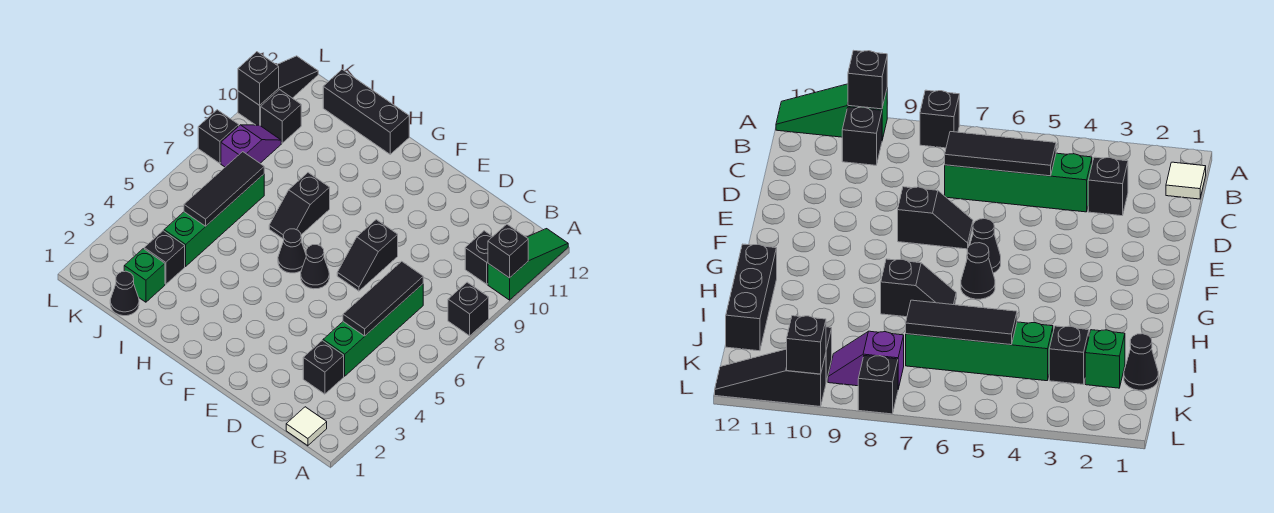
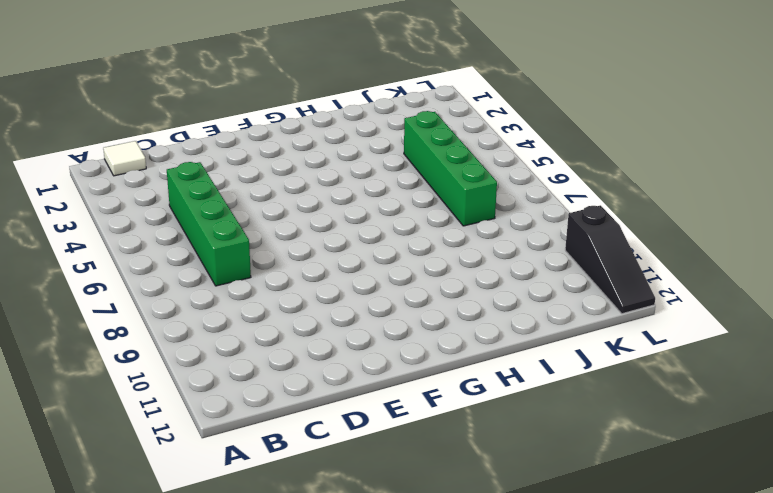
none -> black brick A8 level 1
none -> green slope A10:A12 level 1 top 10
none -> black brick B10 level 1

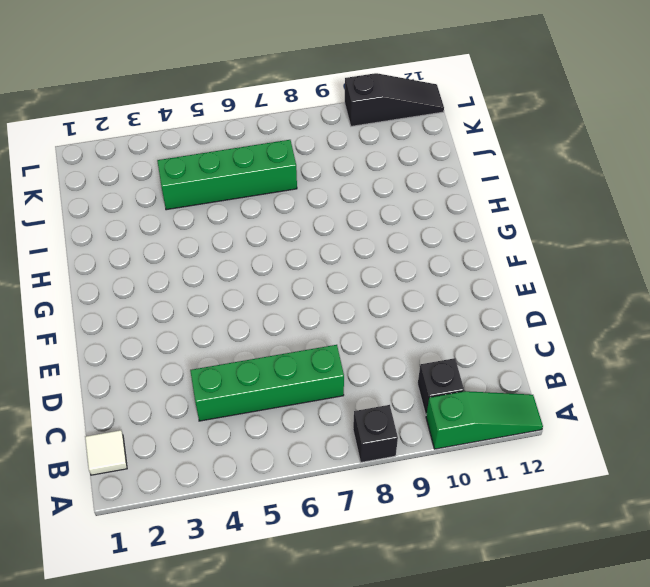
none -> black brick C3 level 1
none -> black slope E7:E8 level 1 top 8
none -> black cone F6 level 1

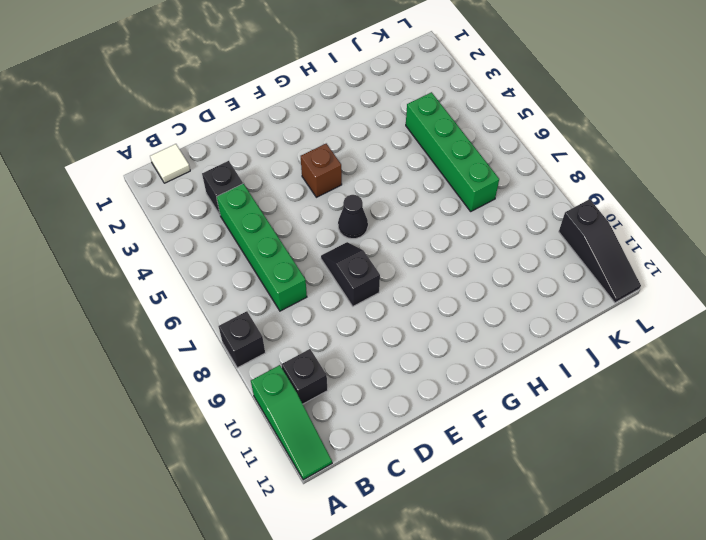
brown brick F4 level 1 -> none
none -> black cone G6 level 1
none -> black slope H7:H8 level 1 top 8
none -> black brick H12:J12 level 1

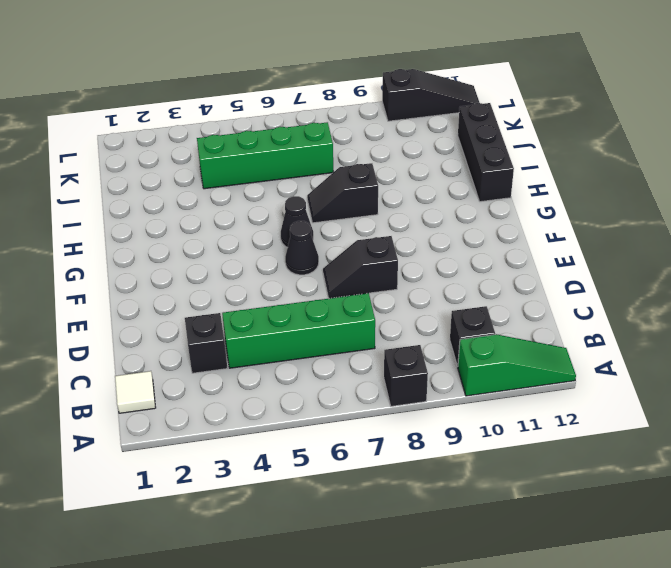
none -> black cone J1 level 1
none -> green brick J2 level 1
none -> black brick J3 level 1

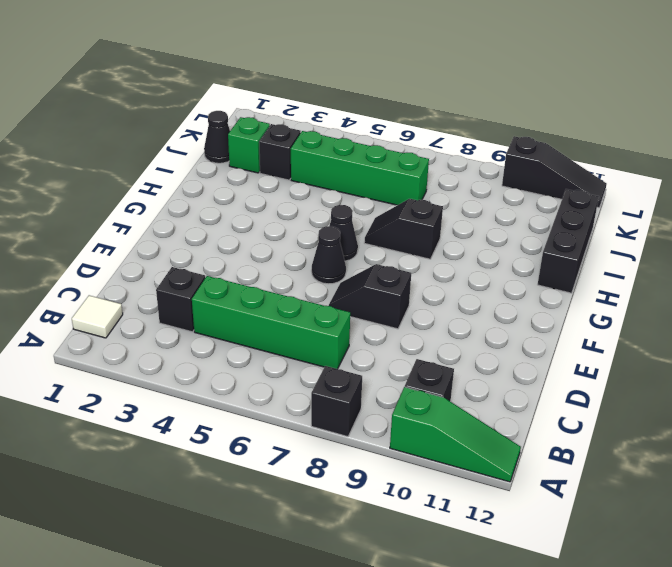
none -> purple slope K8:K9 level 1 top 8
none -> black brick K10 level 1
none -> black brick L8 level 1

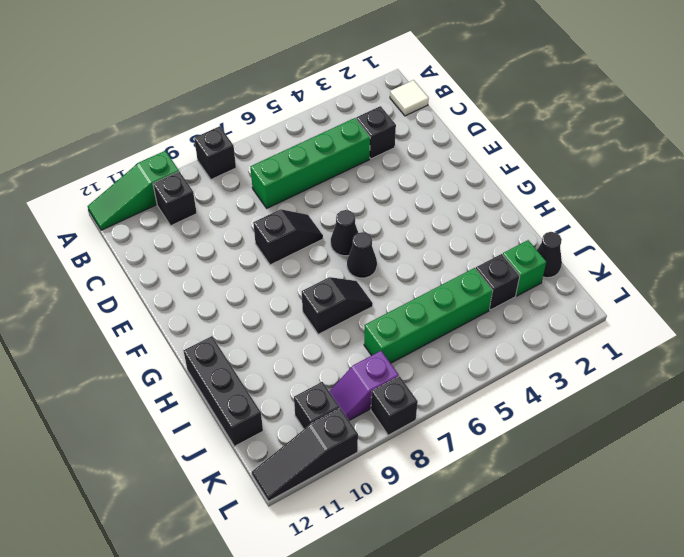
none -> black brick A10 level 2
none -> black tile C5:C7 level 2
none -> black tile J5:J7 level 2

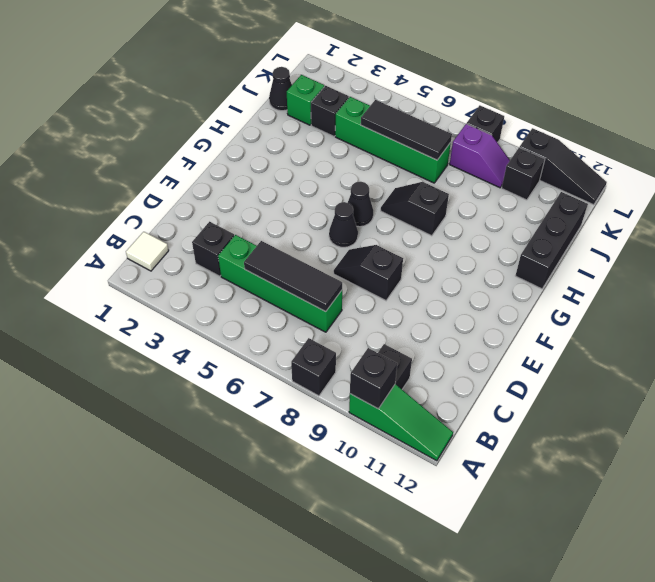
none -> black brick L10 level 2

